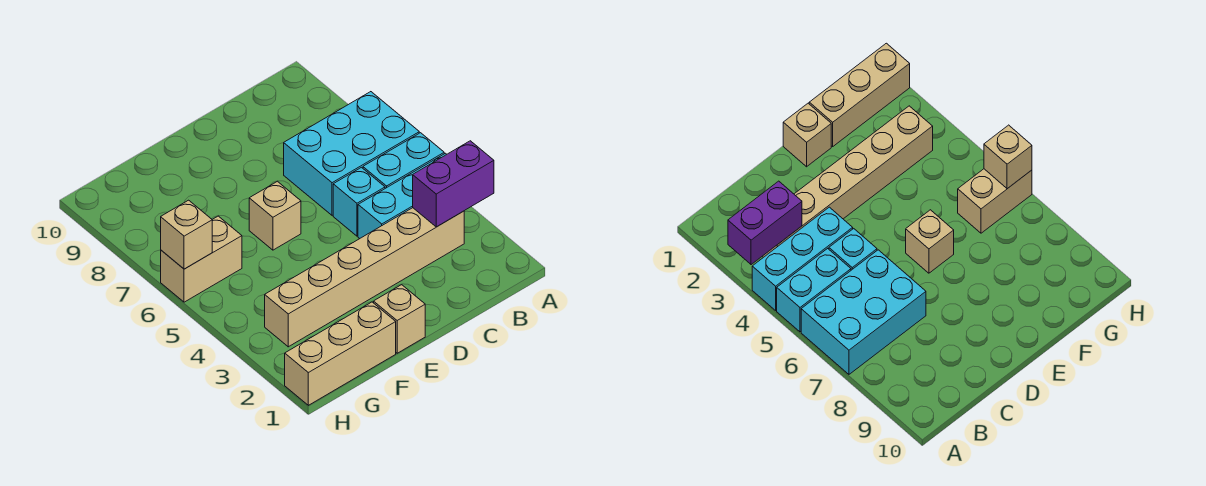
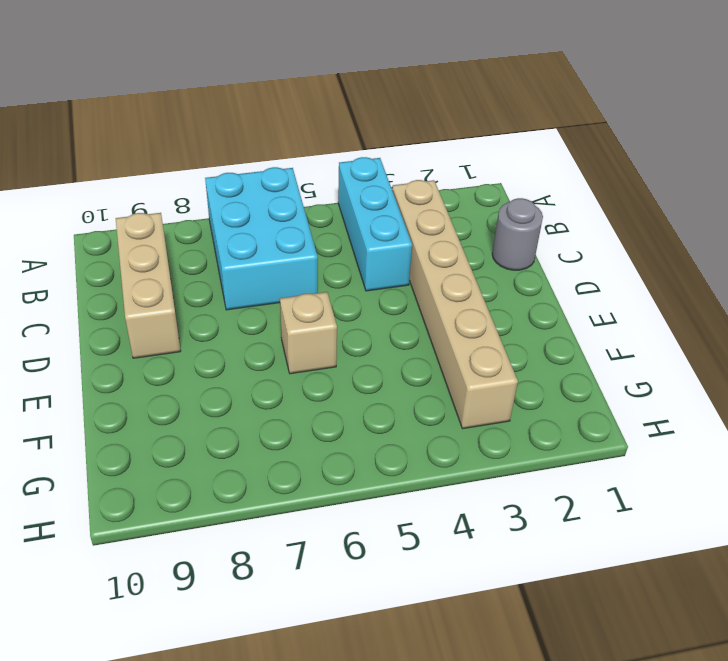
tan brick B9:D9 level 1 -> tan brick F1:H1 level 1
grey round brick C1 level 1 -> none
none -> cyan brick A5:B5 level 1
none -> cyan brick C5 level 1

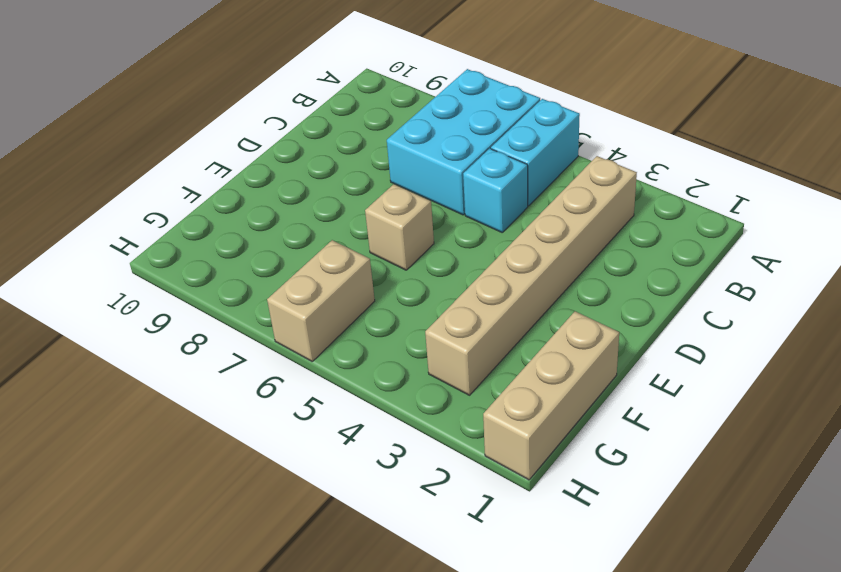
none -> cyan brick A4:C4 level 1
none -> tan brick E1 level 1

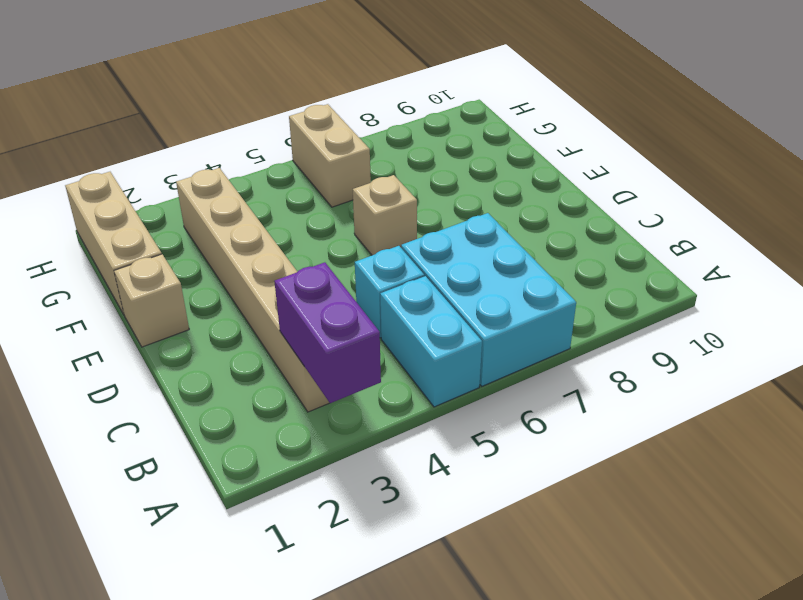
none -> cyan brick A4:C4 level 1
none -> tan brick H6 level 2

